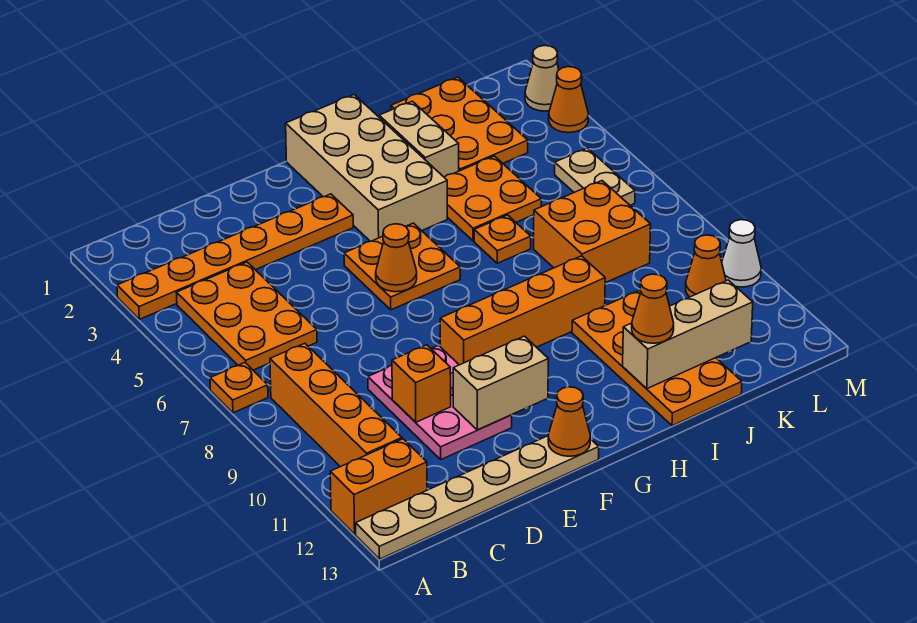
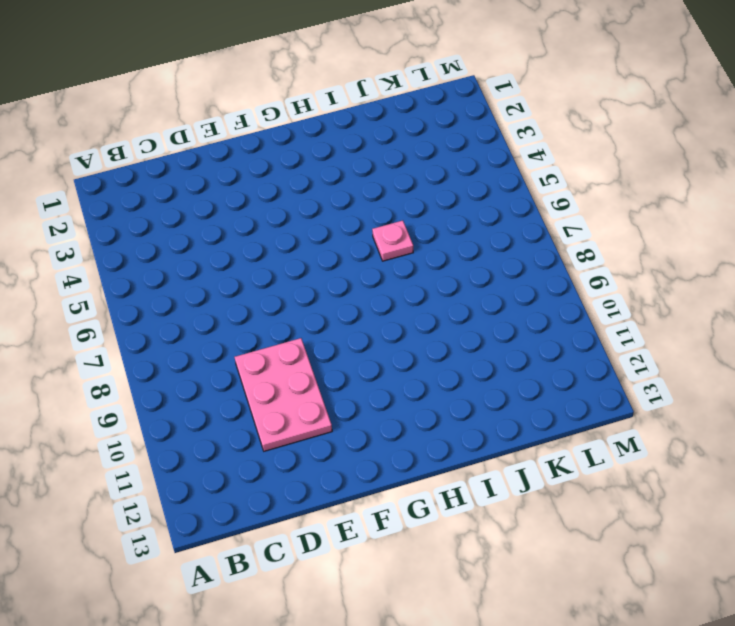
pink plate I6 level 1 -> orange plate I6 level 1
none -> orange plate A3:F3 level 1
none -> orange plate A7 level 1
none -> orange brick A12:B12 level 1

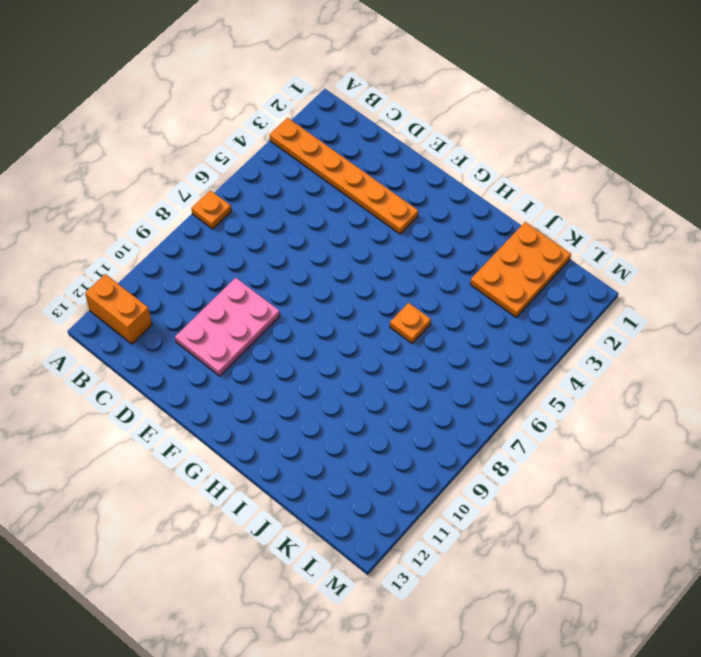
none -> tan plate A13:F13 level 1
none -> orange plate B4:C6 level 1
none -> orange brick B8:B11 level 1

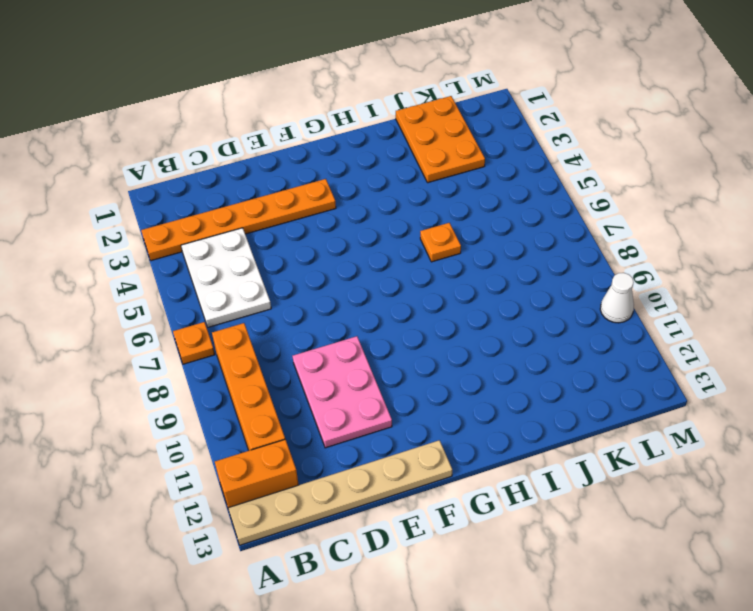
white plate B4:C6 level 1 -> orange plate B4:C6 level 1
none -> orange plate F5:G6 level 1
none -> orange brick F9:I9 level 1
none -> tan brick G1:H4 level 1

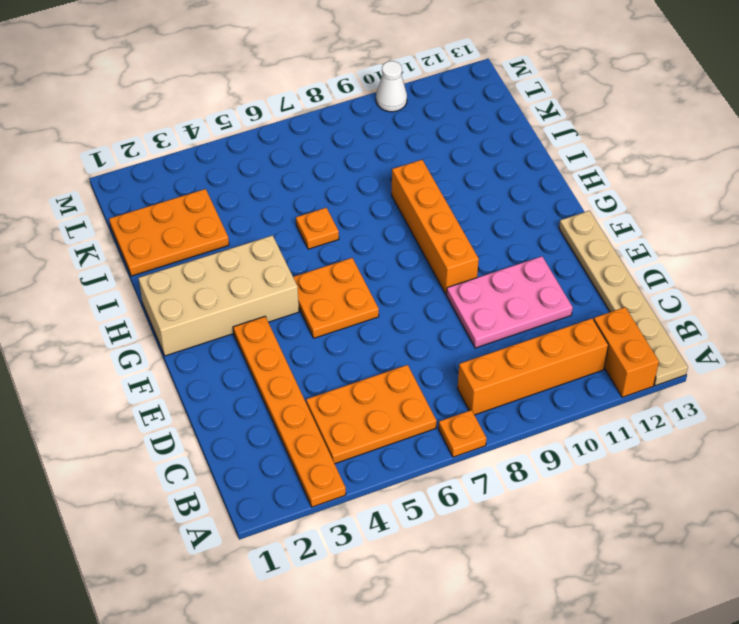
none -> tan brick I2:I3 level 1
none -> orange plate I4:J5 level 1
none -> orange plate I10:J13 level 1

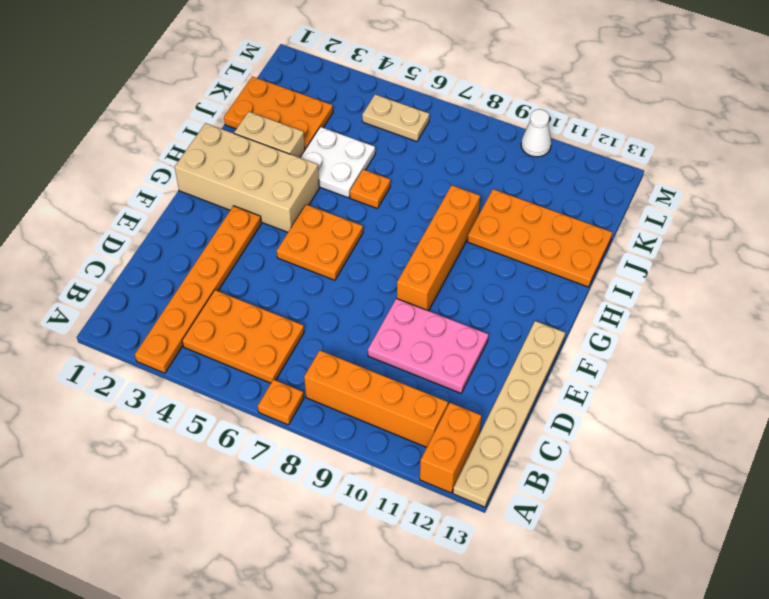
white plate I4:J5 level 1 -> orange plate I4:J5 level 1
none -> orange brick J7:K8 level 1
none -> orange cone L10 level 1
none -> tan cone M2 level 1

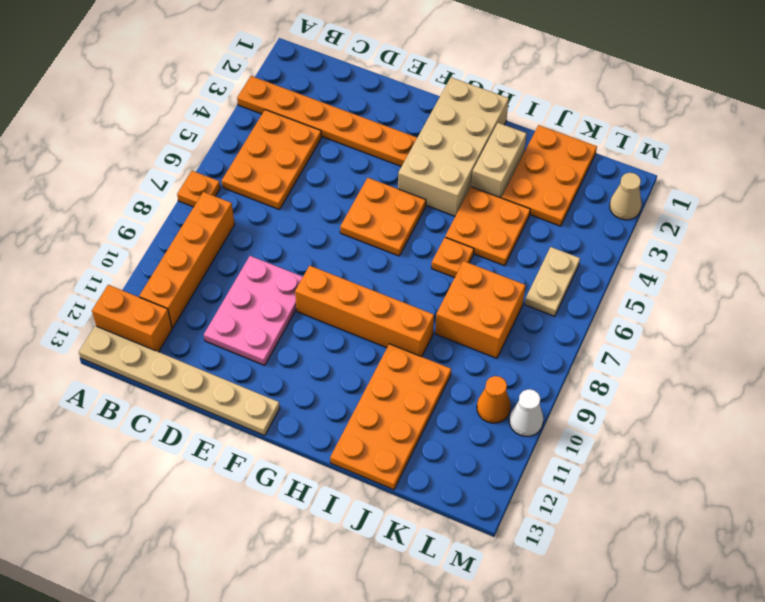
none -> orange cone M3 level 1
none -> orange brick D10 level 2
none -> tan brick E11:F11 level 2

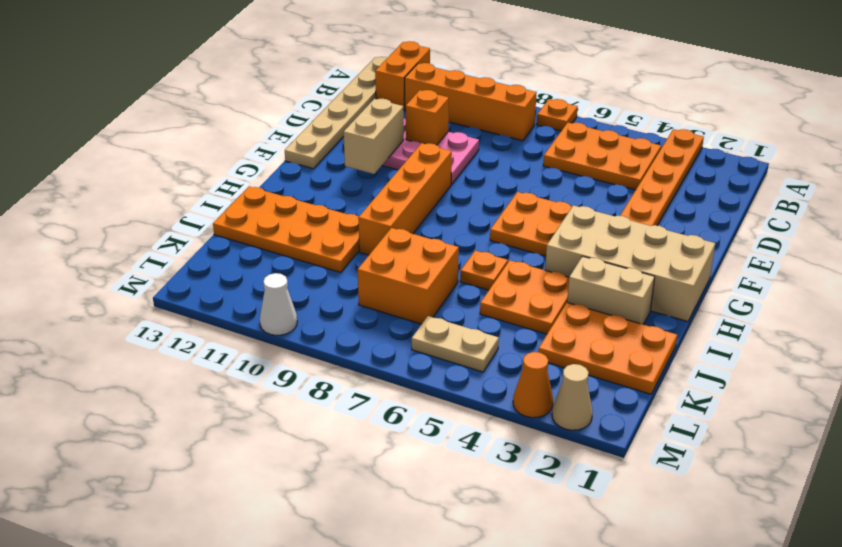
none -> orange cone L10 level 1
none -> orange cone F6 level 2
none -> orange cone F13 level 2

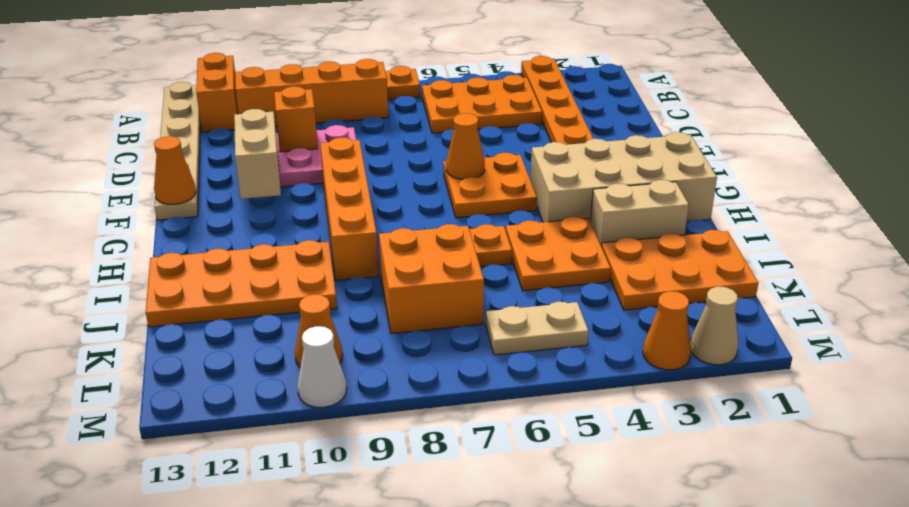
none -> tan brick I12:K12 level 2
none -> orange cone I12 level 3

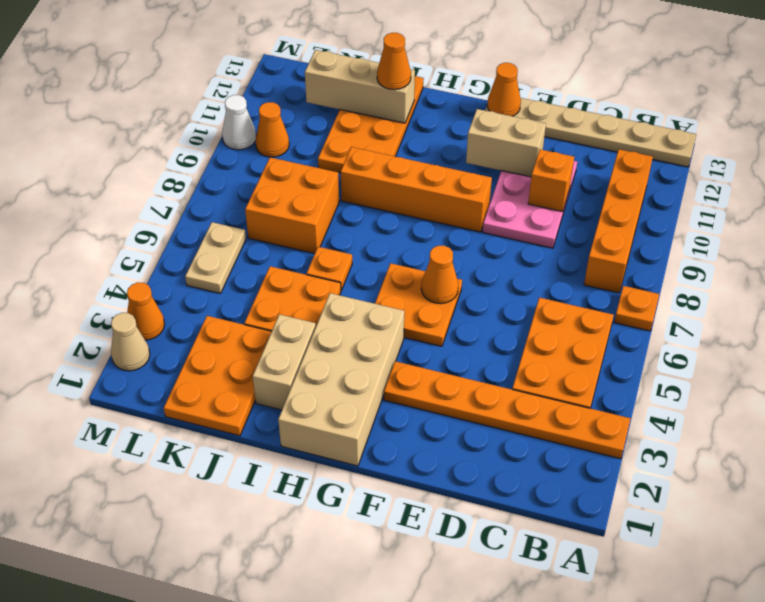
none -> orange brick A12:B12 level 1

